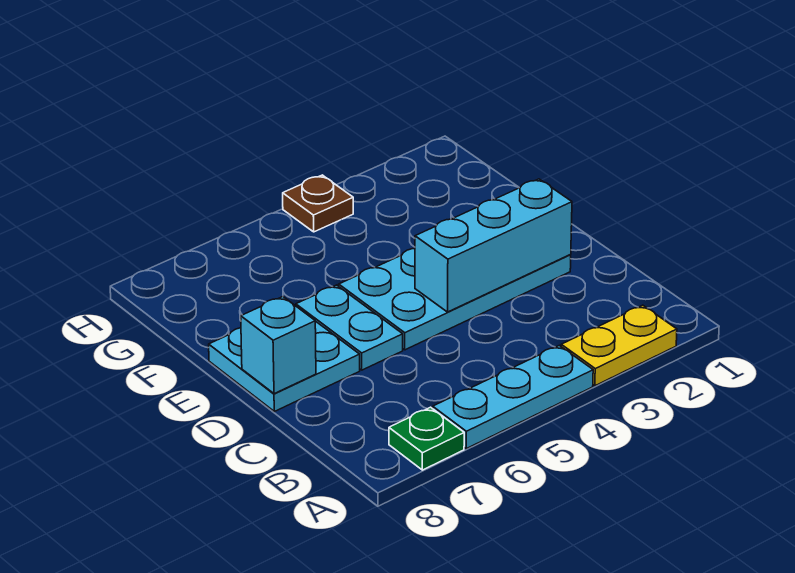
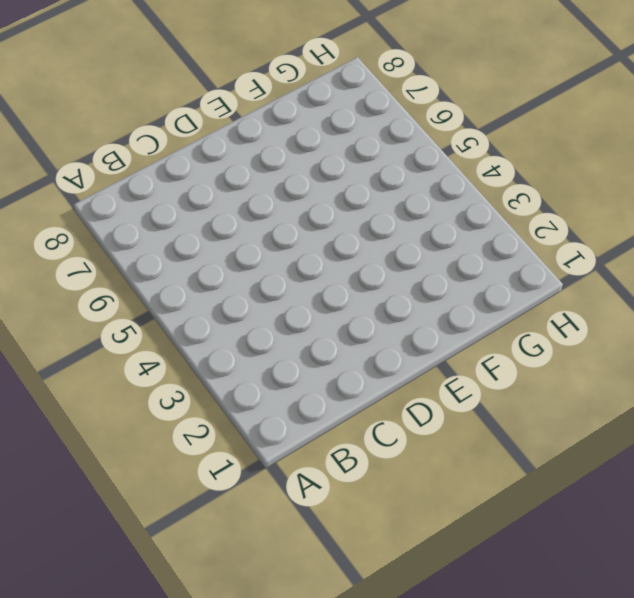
none -> yellow plate A2:A3 level 1
none -> cyan plate A4:A6 level 1

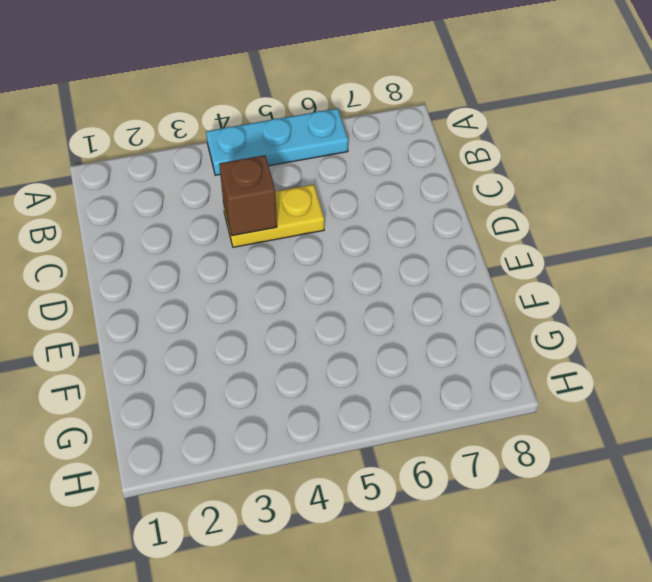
yellow plate C4:C5 level 1 -> yellow plate A2:A3 level 1
brown brick C4 level 2 -> none
none -> green plate A7 level 1
none -> cyan plate D2:E5 level 1

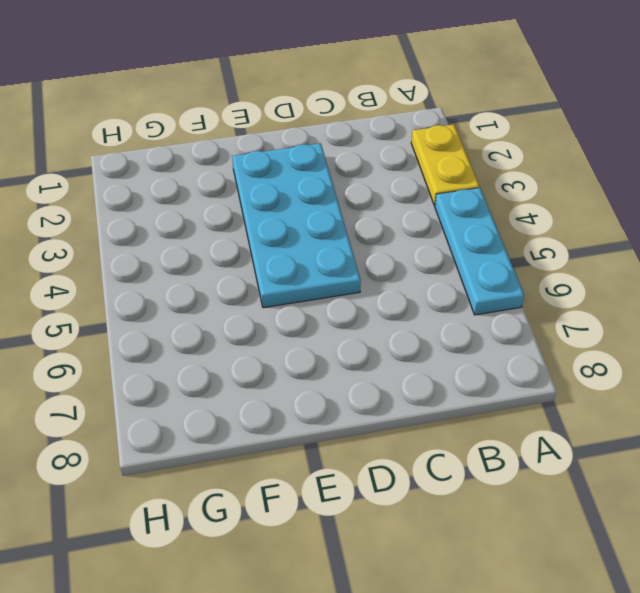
none -> green plate A7 level 1
none -> cyan plate D6:E6 level 1

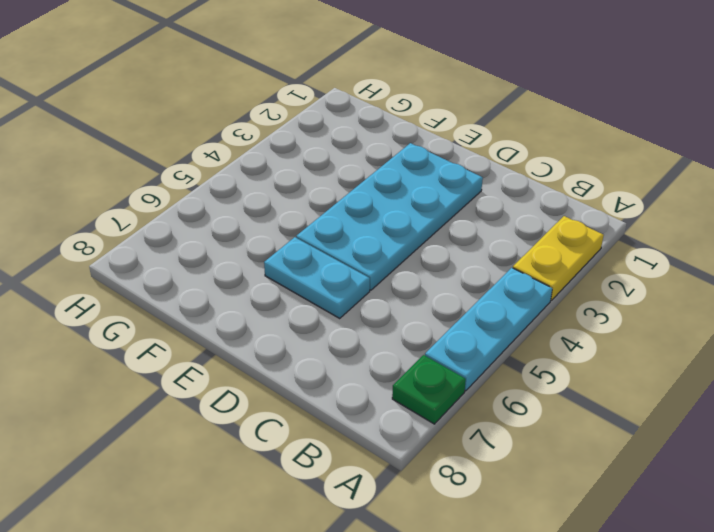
none -> cyan plate D7:E8 level 1
none -> brown plate H4 level 1

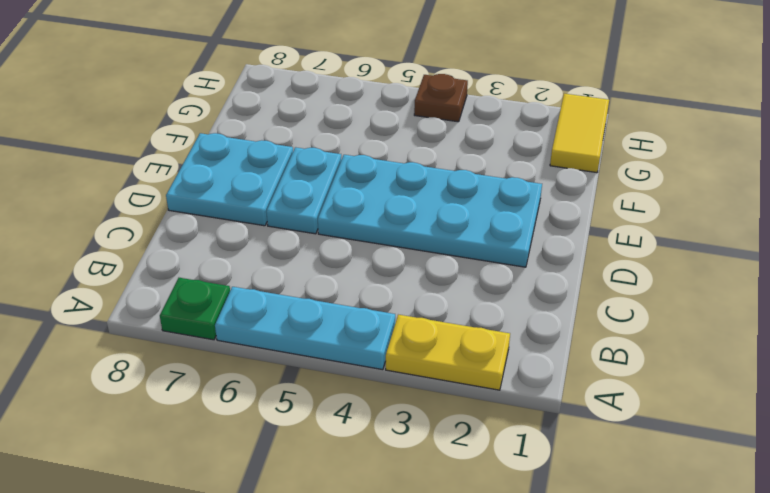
yellow tile G1:H1 level 1 -> none
none -> cyan brick D2:D4 level 2
none -> cyan brick D8 level 2

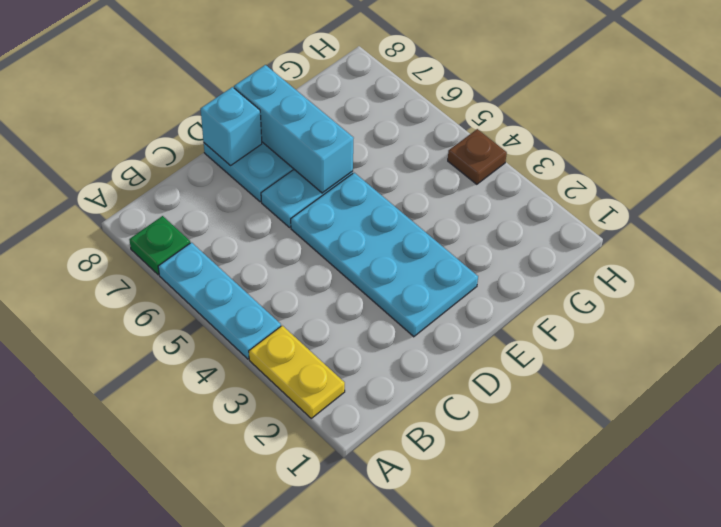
cyan brick E6:E8 level 2 -> cyan brick D2:D4 level 2

